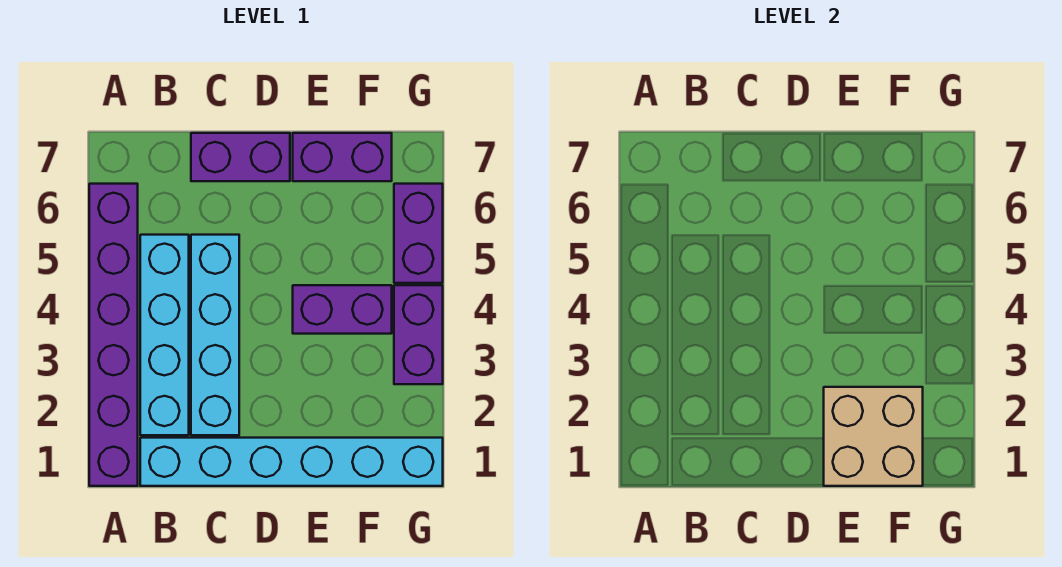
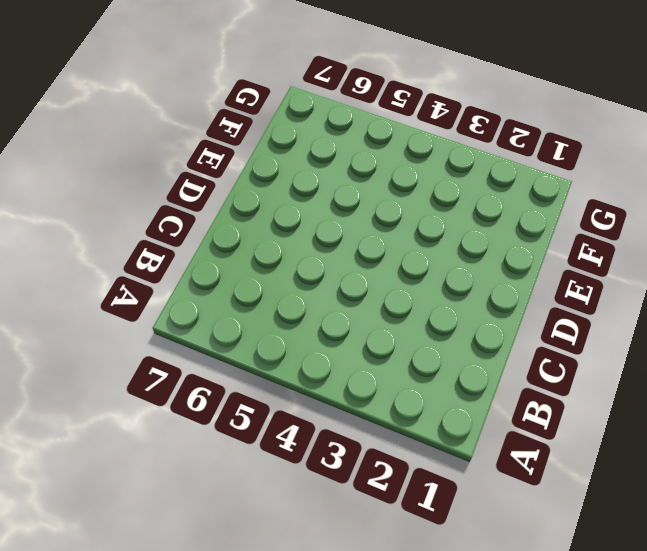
none -> purple brick A1:A6 level 1
none -> cyan brick B1:G1 level 1

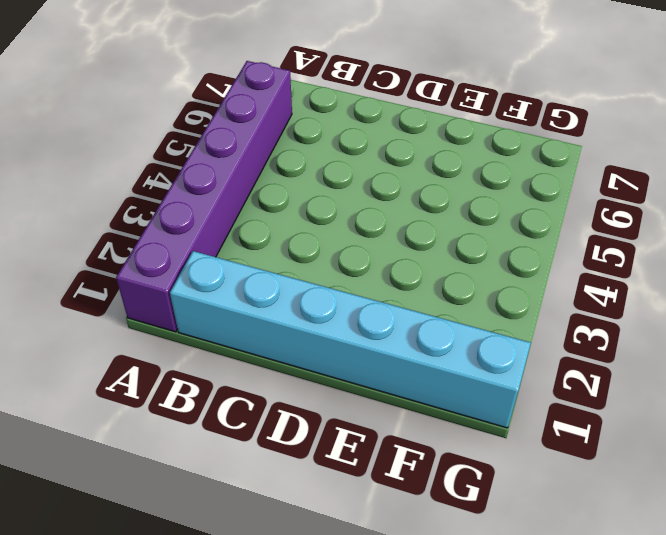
none -> cyan brick B2:B5 level 1
none -> cyan brick C2:C5 level 1

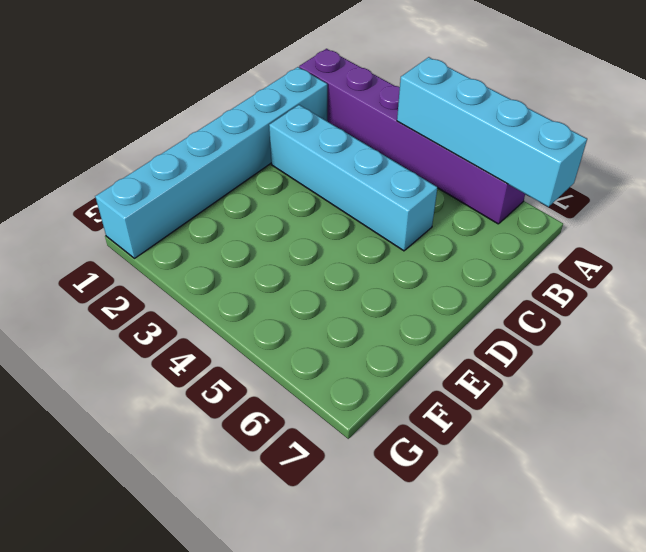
cyan brick A4:A7 level 2 -> cyan brick B2:B5 level 1
none -> purple brick C7:D7 level 1
none -> purple brick E4:F4 level 1

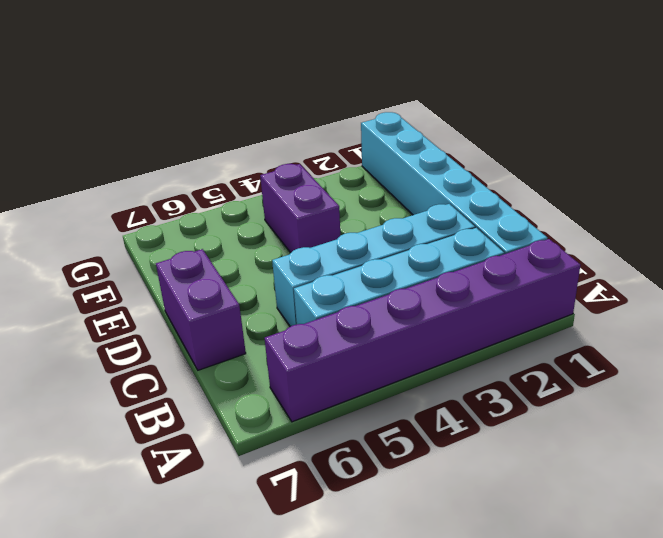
none -> purple brick E7:F7 level 1
none -> purple brick G3:G4 level 1

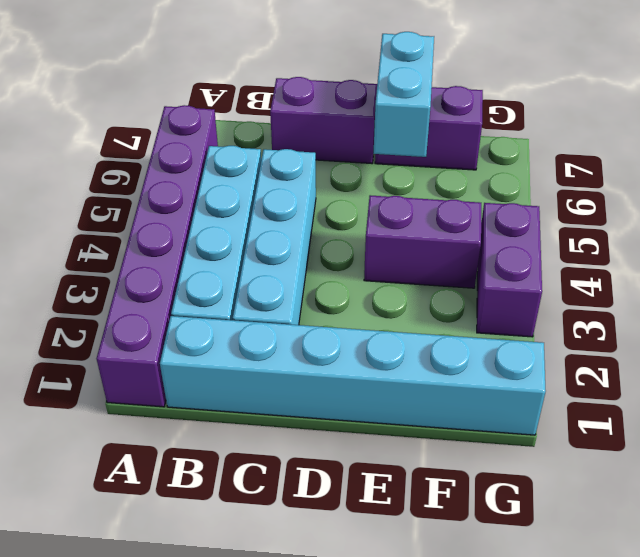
cyan brick E6:E7 level 2 -> none
none -> purple brick G5:G6 level 1
none -> tan brick E1:F2 level 2

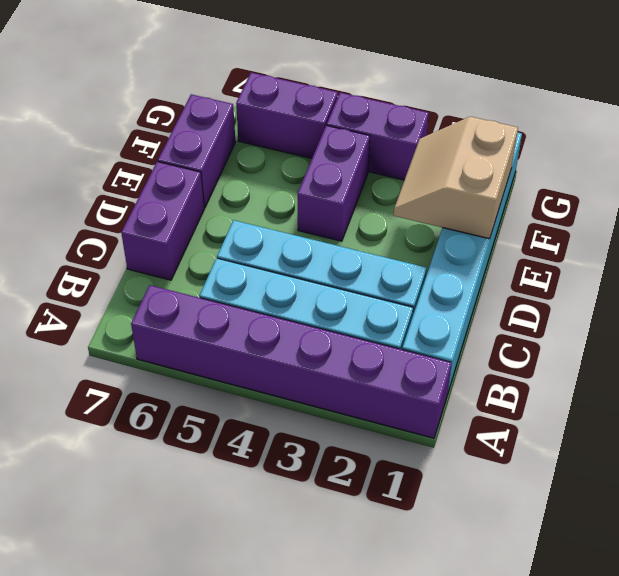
tan slope E1:F2 level 2 top 1 -> tan brick E1:F2 level 2

